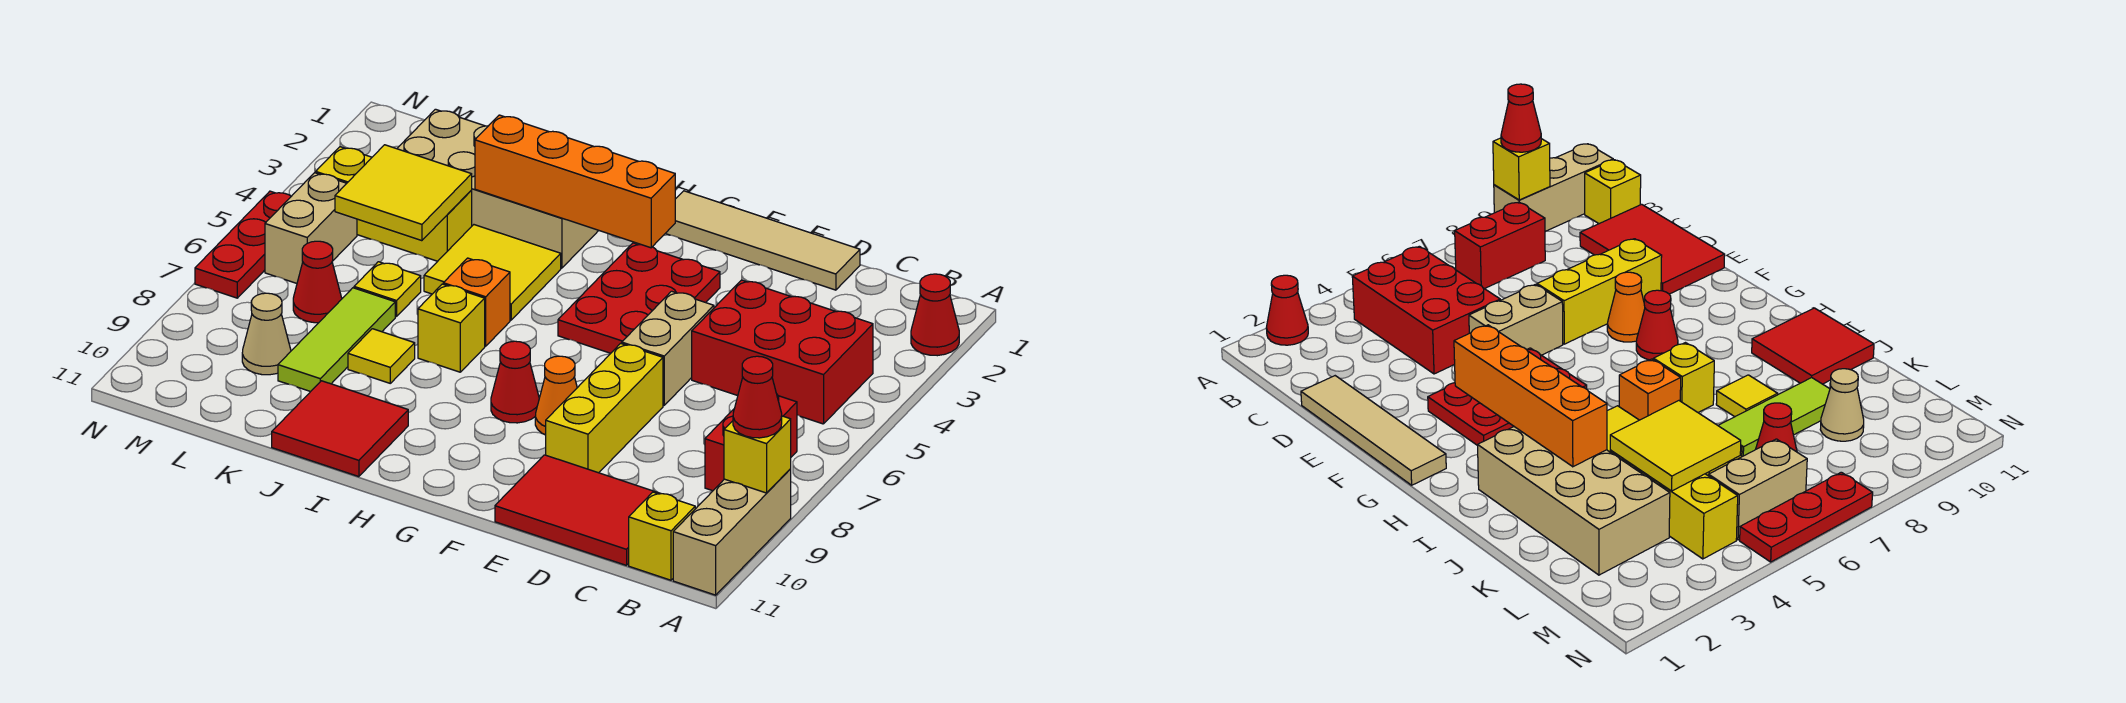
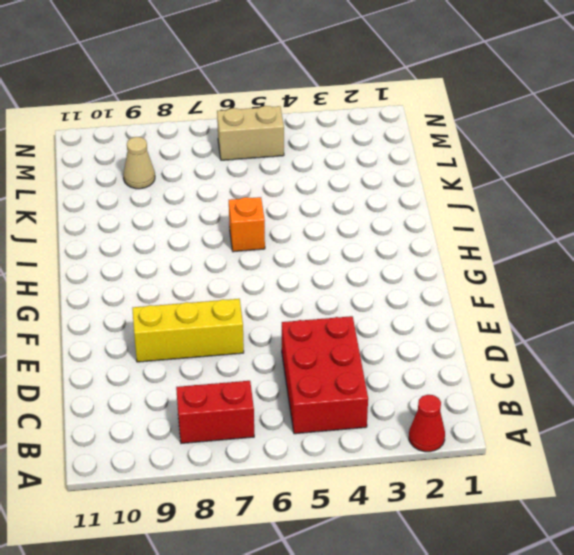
none -> tan brick A9:A11 level 1
none -> yellow brick B11 level 1
none -> red tile C10:E11 level 1

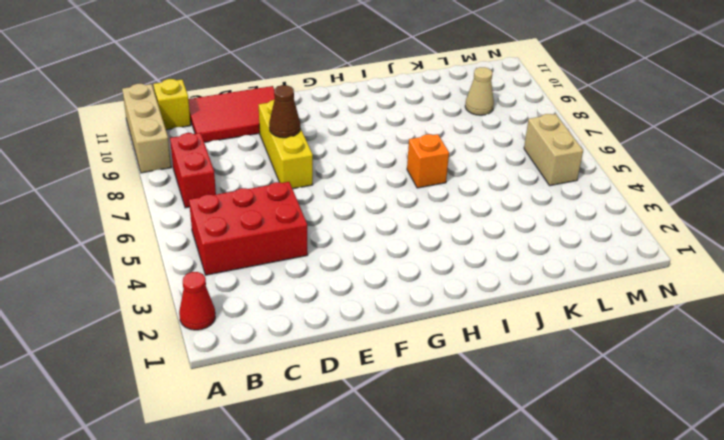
brown cone E8 level 2 -> none
none -> tan tile D1:G1 level 1
none -> tan brick E5:E6 level 1
none -> red plate F3:G5 level 1

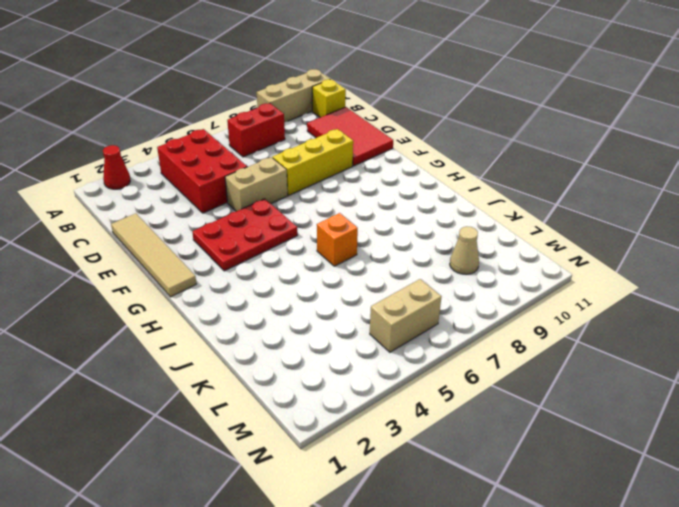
none -> orange cone F8 level 1
none -> red cone G8 level 1
none -> tan brick I2:L3 level 1

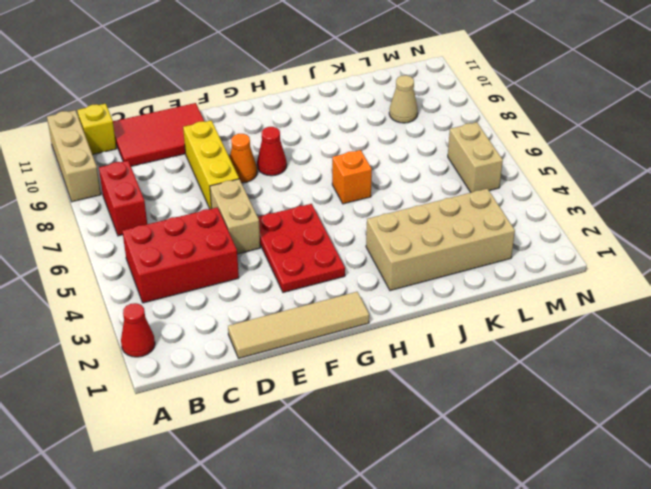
none -> yellow tile I4:J5 level 1
none -> yellow brick I7 level 1
none -> red tile I10:J11 level 1

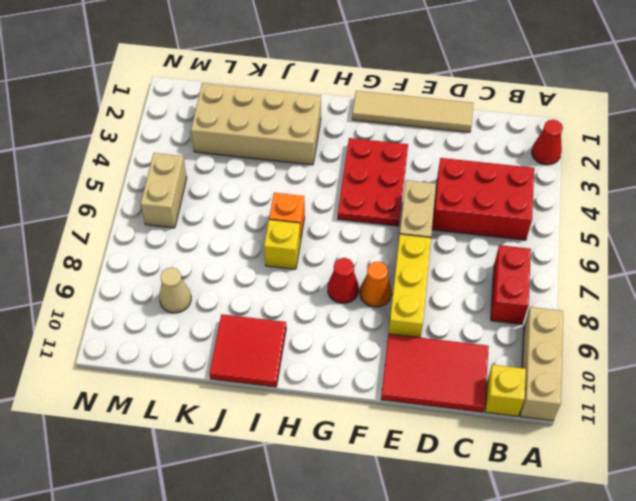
none -> yellow tile I4:J5 level 1
none -> yellow tile J8 level 1
none -> yellow brick K4:M4 level 1

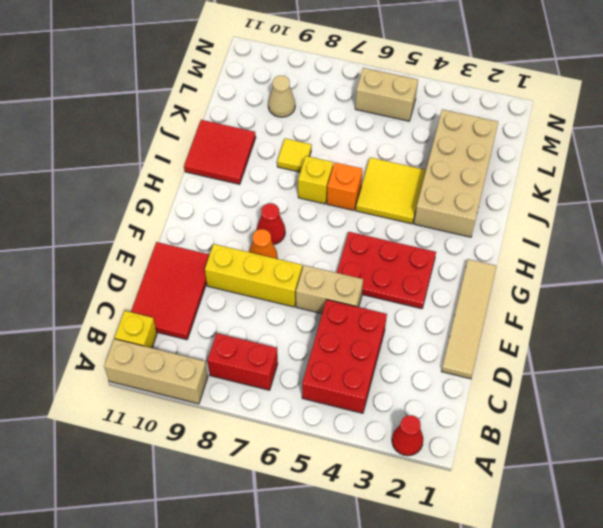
none -> yellow brick K4:M4 level 1
none -> yellow plate K6 level 1
none -> lime tile K7:K9 level 1

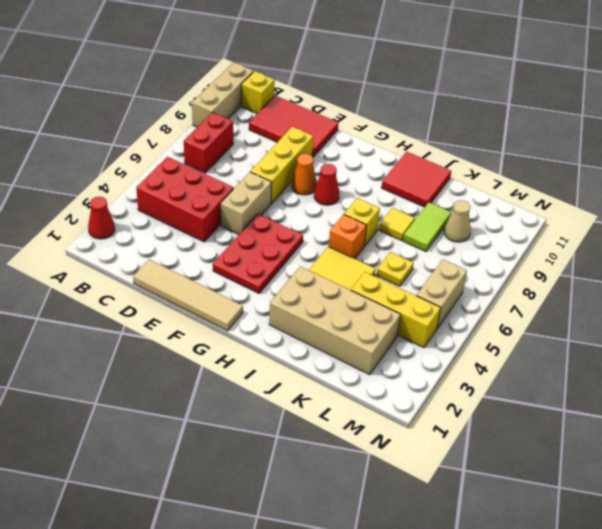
lime tile K8:K9 level 1 -> lime tile K7:K9 level 1
none -> red cone L7 level 1
none -> red plate N5:N7 level 1
none -> yellow brick A9 level 2

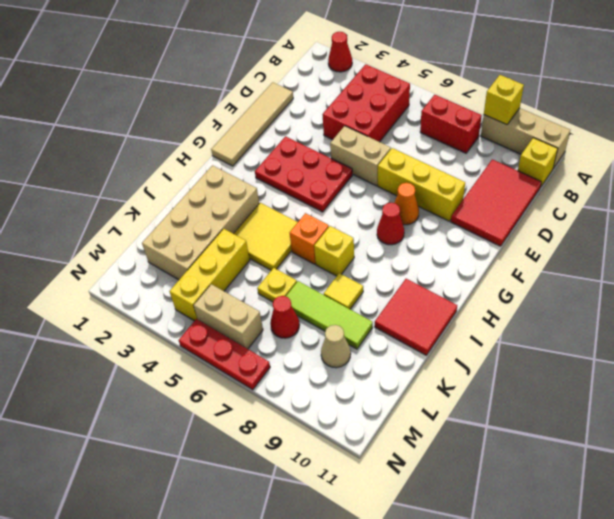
none -> orange brick G3:J3 level 2
none -> yellow tile K4:L5 level 2
none -> red cone A9 level 3

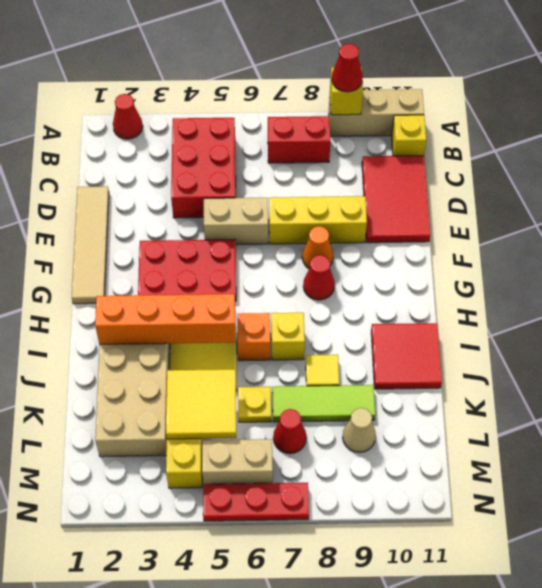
orange brick I2:I5 level 2 -> orange brick G3:J3 level 2

